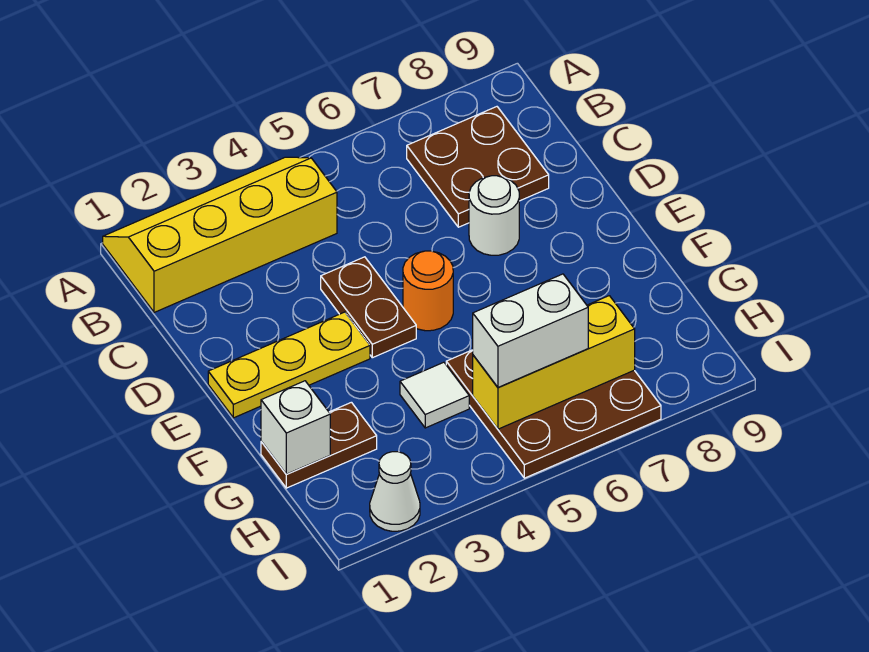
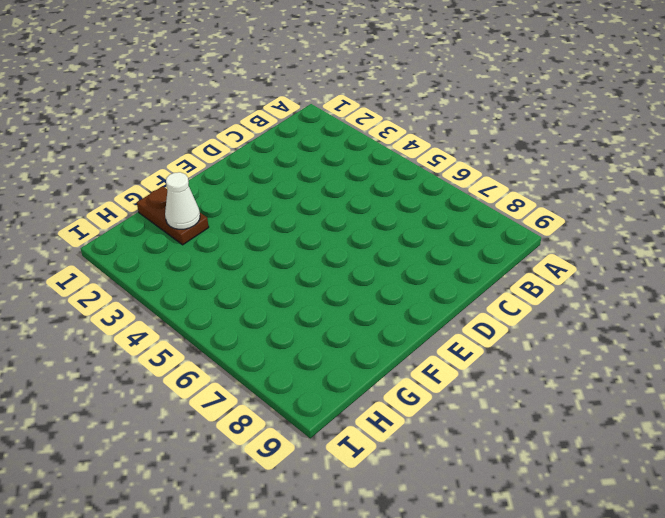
white cone G2 level 2 -> white cone I2 level 1
none -> yellow slope A1:B4 level 1 top B
none -> brown plate B7:C8 level 1
none -> brown plate D4:E4 level 1

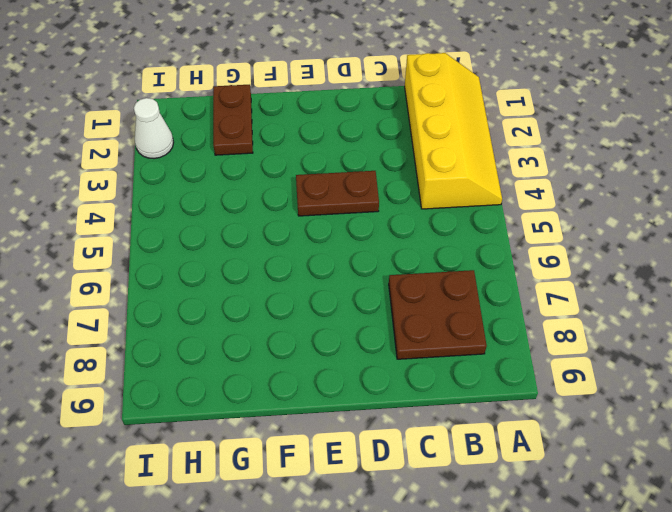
none -> white round brick D7 level 1
none -> yellow plate E1:E3 level 1
none -> orange round brick E5 level 1

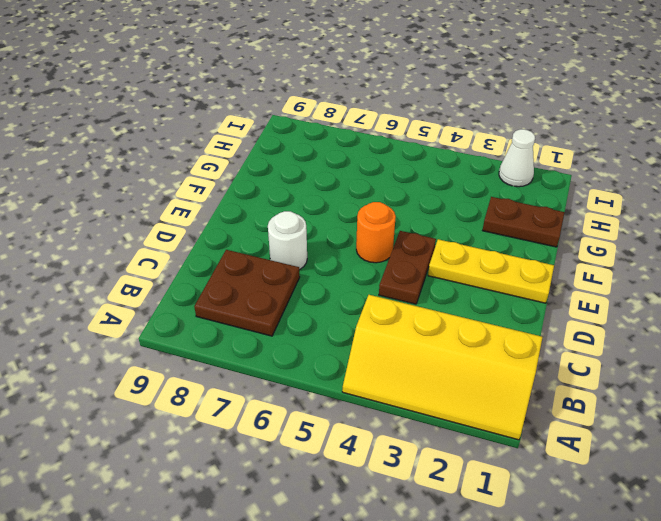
none -> white tile G4 level 1
none -> brown plate G5:I7 level 1
none -> white brick G1 level 2

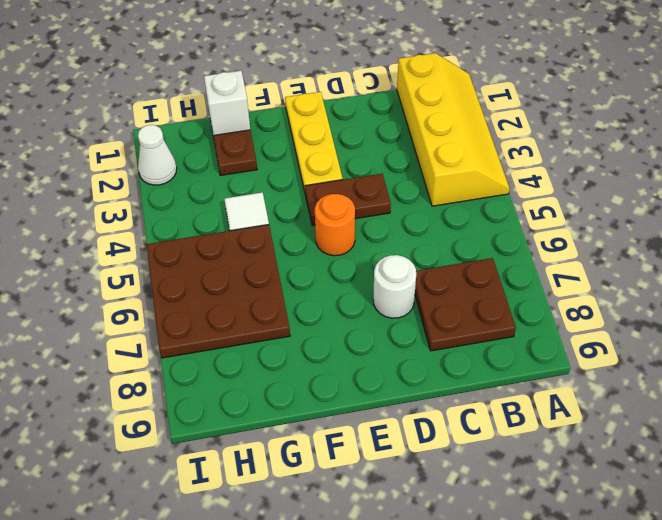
none -> yellow brick H5:H7 level 2
none -> white brick H5:H6 level 3

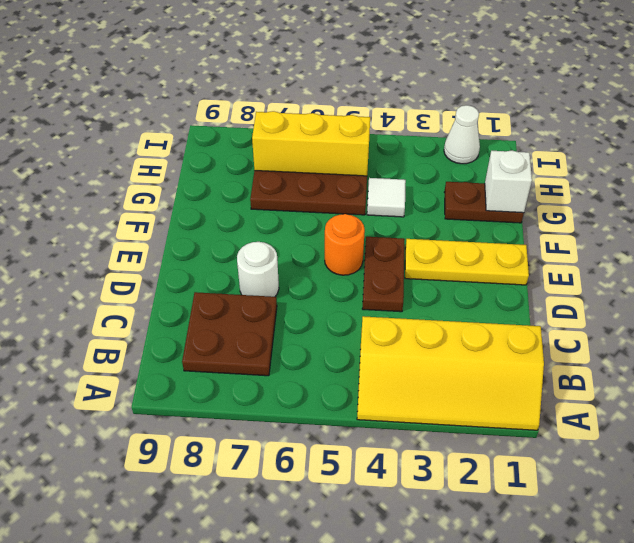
none -> white brick H5:H6 level 3

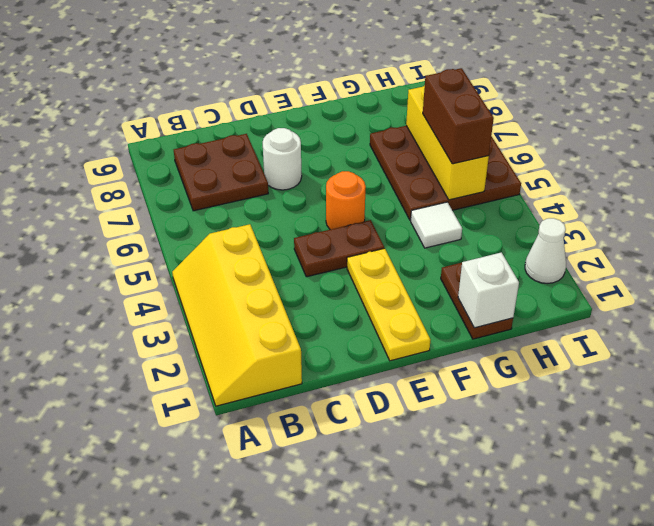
brown brick H5:H6 level 3 -> white brick H5:H6 level 3

